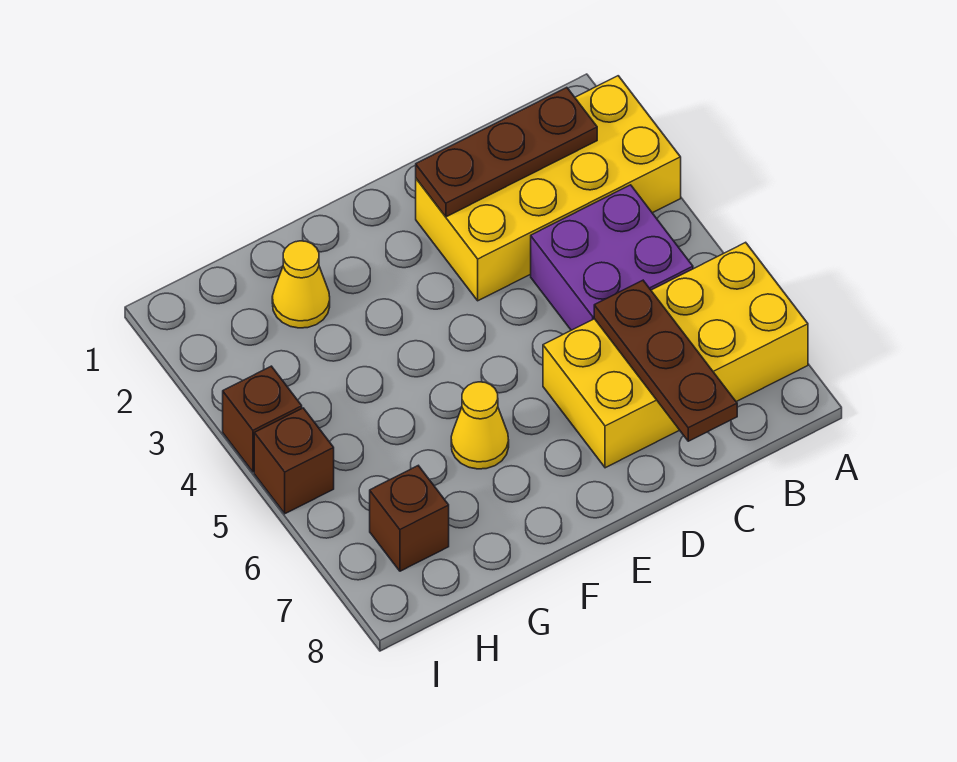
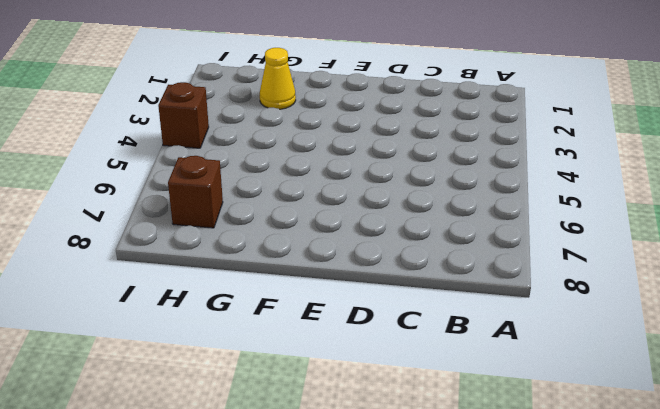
none -> yellow brick A2:D3 level 1
none -> yellow brick A6:D7 level 1

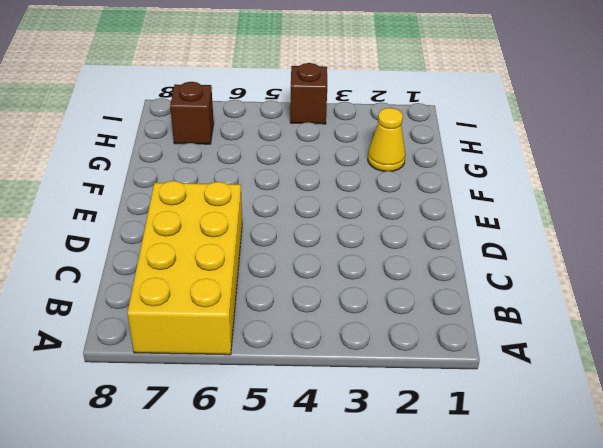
none -> yellow brick A2:D3 level 1
none -> purple brick B4:C5 level 1

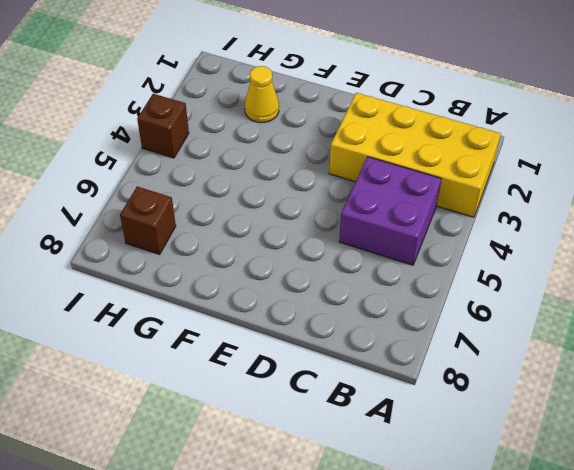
none -> yellow brick A6:D7 level 1
none -> yellow cone F6 level 1

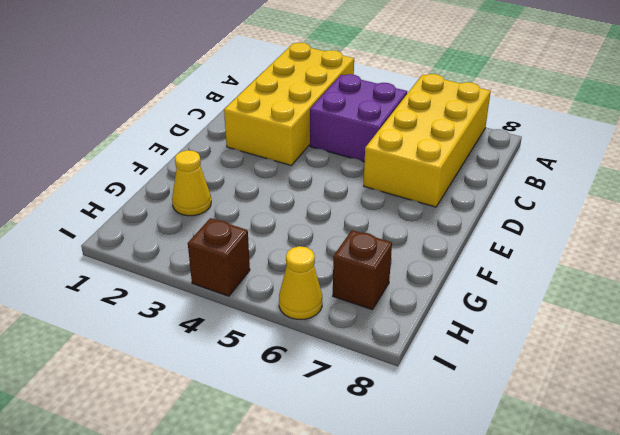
yellow cone I6 level 1 -> yellow cone F6 level 1
none -> brown brick I5 level 1
none -> brown plate B2:D2 level 2

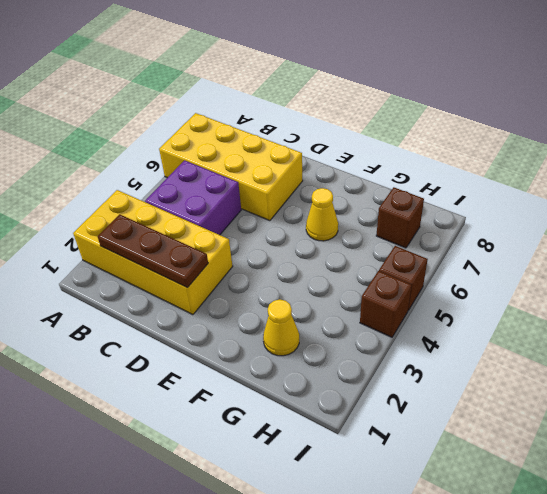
none -> brown plate C6:C8 level 2

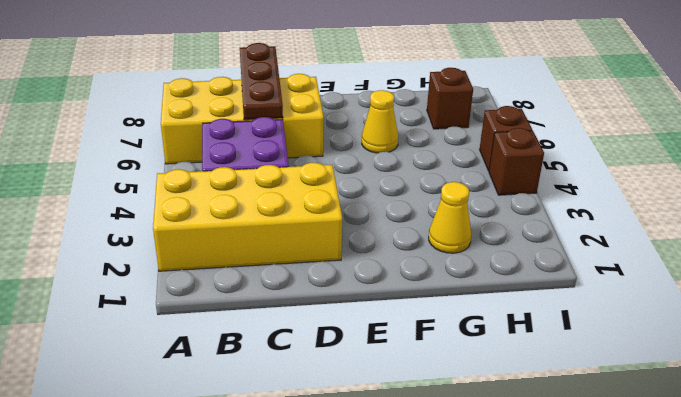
none -> brown plate B2:D2 level 2

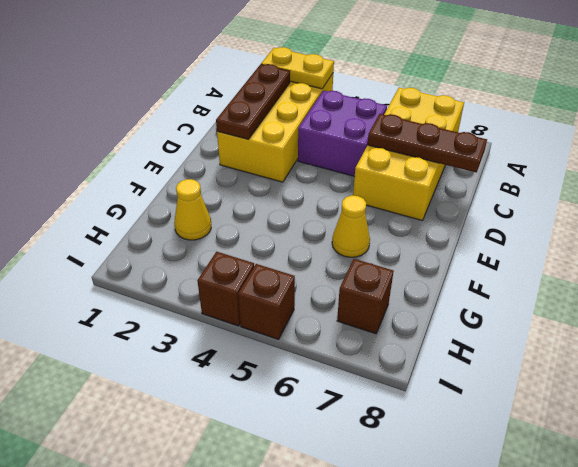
yellow plate A2:A3 level 2 -> none

